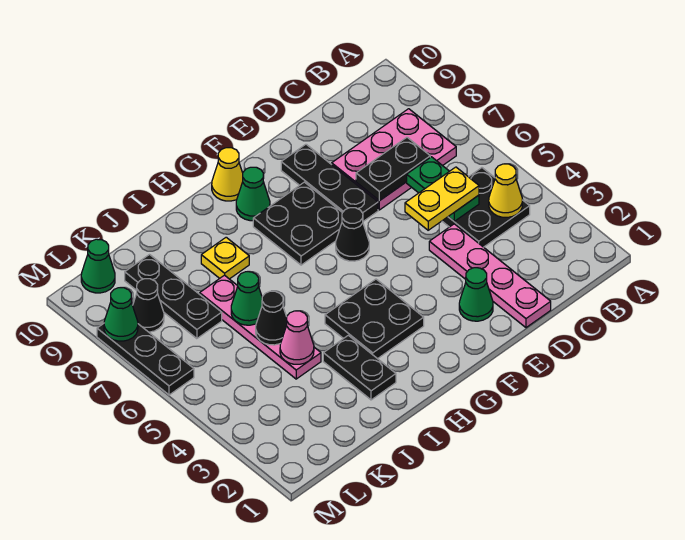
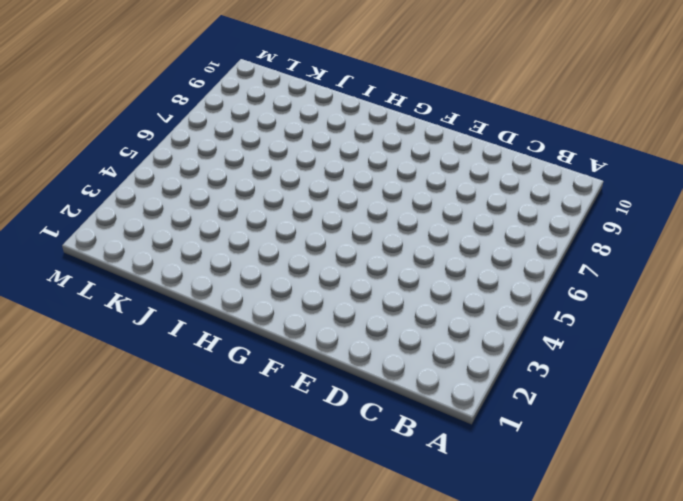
none -> black plate B4:C5 level 1
none -> pink plate B7:D8 level 1
none -> pink plate D1:D4 level 1

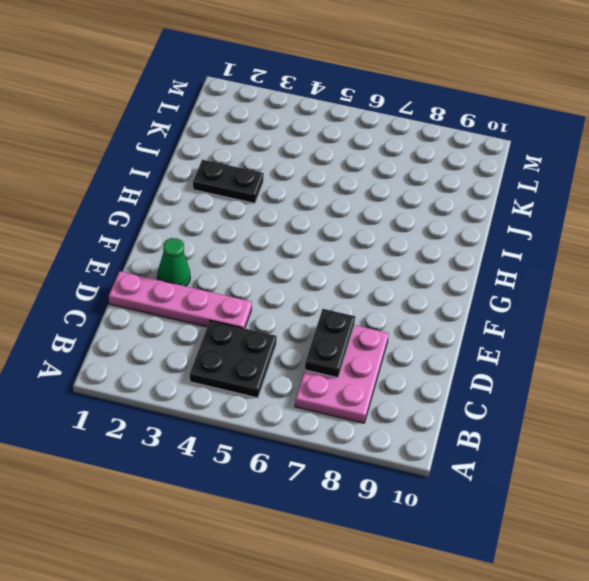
none -> black plate E7:E9 level 1
none -> black cone F6 level 1
none -> black plate F7:G8 level 1

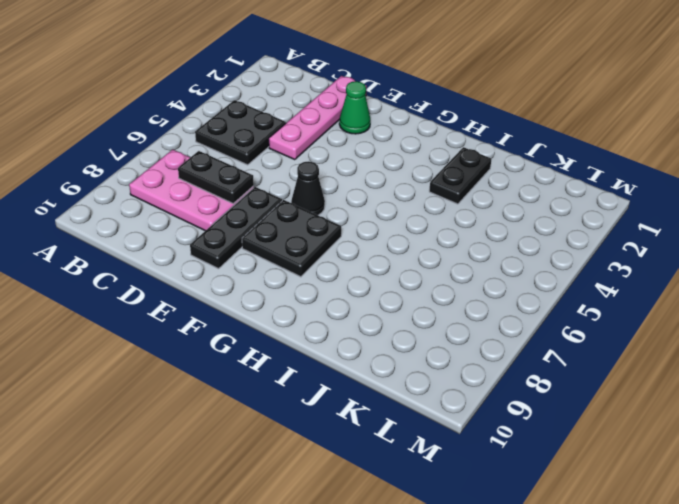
none -> black plate G3:H4 level 1
none -> green cone G9 level 1
none -> yellow cone G10 level 1

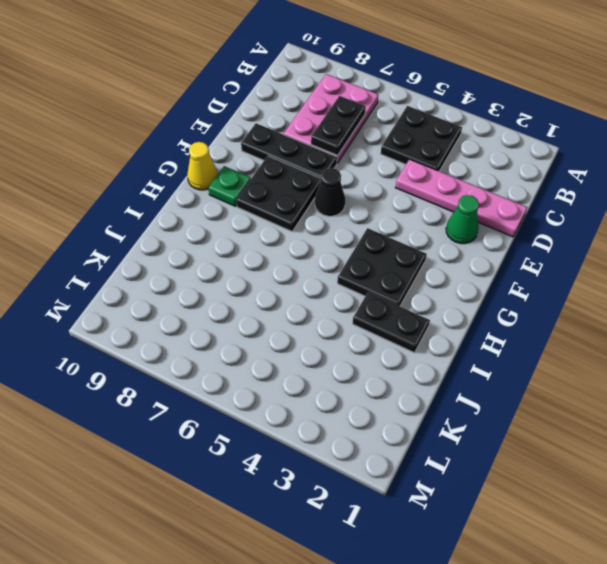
green plate G9 level 1 -> green cone G9 level 1
none -> yellow plate I8 level 1
none -> pink plate J4:J7 level 1
none -> black plate K7:K9 level 1

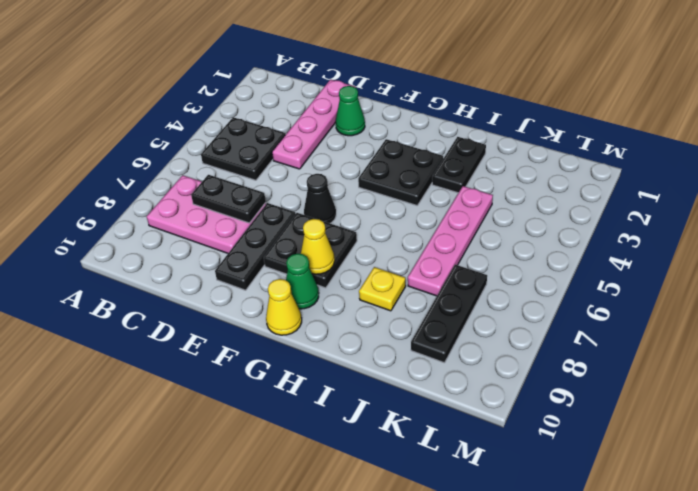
yellow cone G8 level 2 -> yellow cone B4 level 2
none -> black cone L8 level 1
none -> green cone L10 level 1
none -> black plate M6:M8 level 1

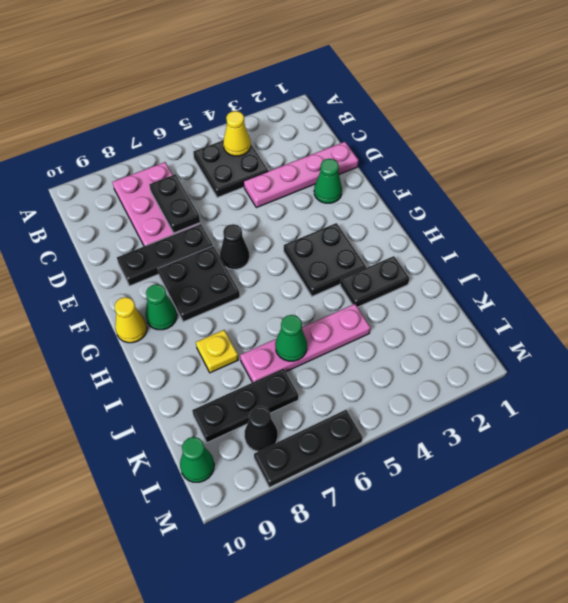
none -> green plate C5:C6 level 2
none -> pink cone J4 level 2
none -> black cone J5 level 2

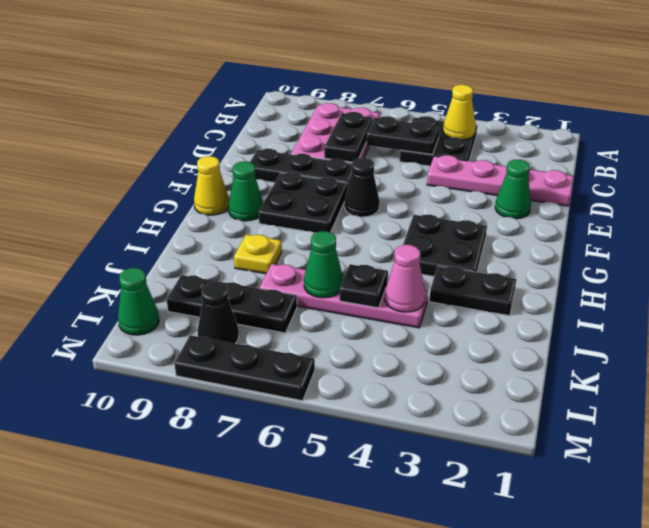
black plate C5:C6 level 2 -> green plate C5:C6 level 2
black plate J5 level 2 -> black cone J5 level 2
none -> green cone M8 level 2
none -> yellow plate C5:D5 level 3

